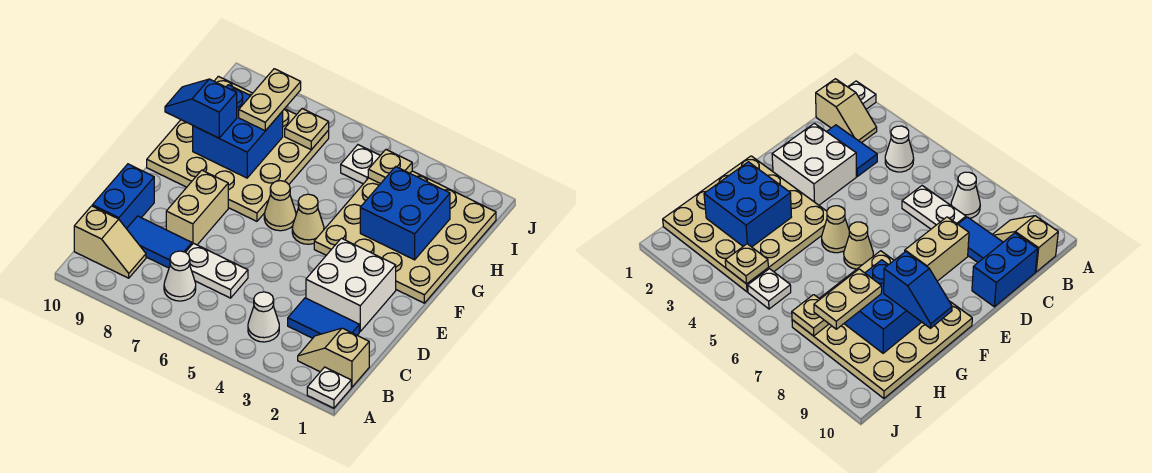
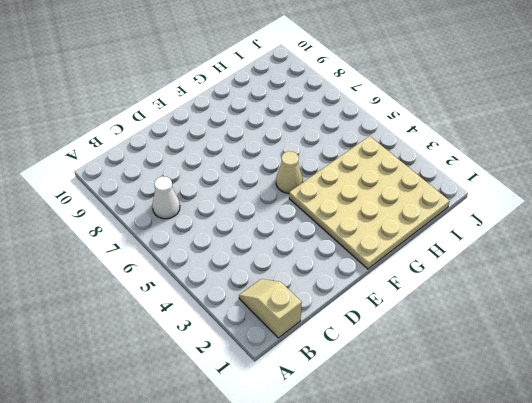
none -> white plate A1 level 1
none -> white cone B4 level 1
none -> tan slope B9:B10 level 1 top 10

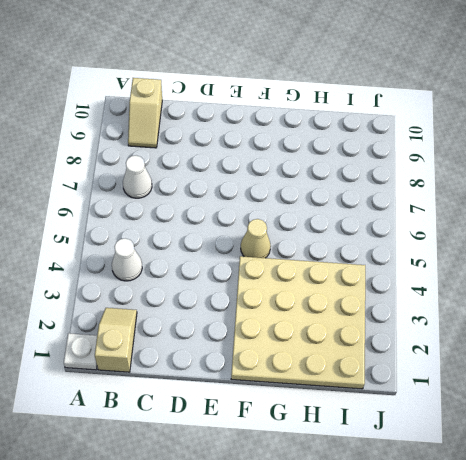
none -> blue tile C2:C3 level 1
none -> white plate C6:C7 level 1
none -> blue tile C8:C9 level 1

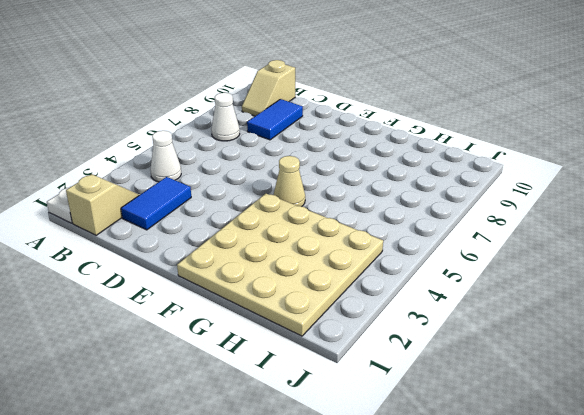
none -> white plate C6:C7 level 1
none -> blue brick C10:D10 level 1
none -> white brick D2:E3 level 1

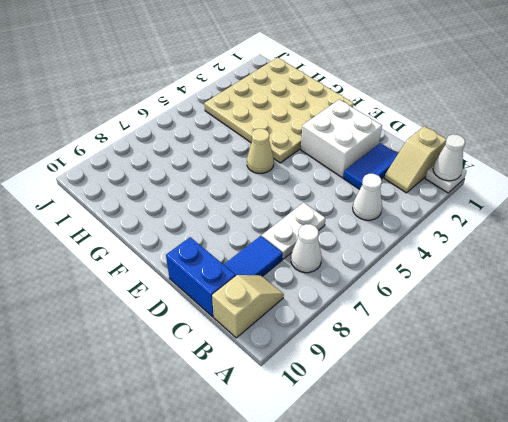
white cone A1 level 2 -> none
none -> tan brick D8:E8 level 1
none -> tan cone F6 level 1
none -> tan plate F7:I10 level 1

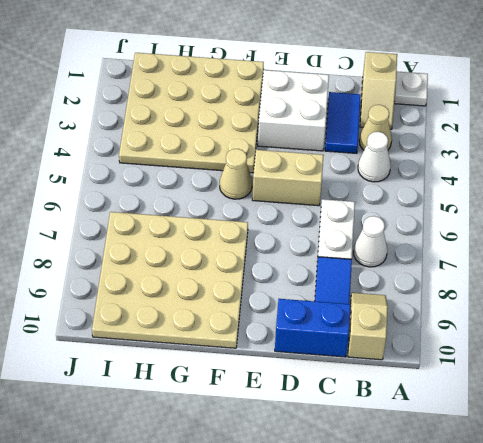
tan cone B3 level 1 -> tan cone F6 level 1
tan brick D5:E5 level 1 -> tan brick D8:E8 level 1
none -> white plate I5 level 1
none -> blue brick G2:H3 level 2
none -> blue brick G8:H9 level 2

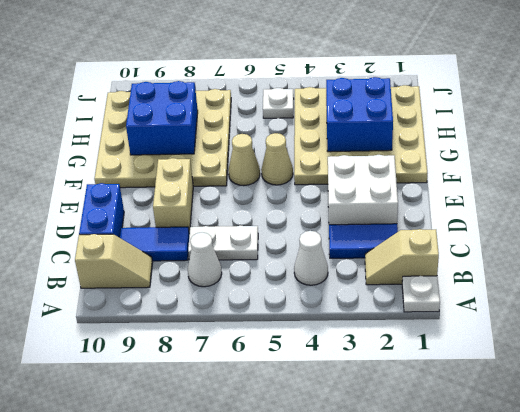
none -> tan plate I4 level 2
none -> tan plate I7 level 2
none -> blue slope G9:G10 level 3 top 9

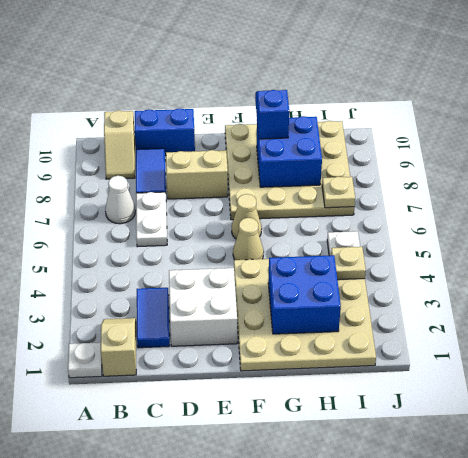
none -> white cone B4 level 1
none -> tan plate H8:I8 level 3

